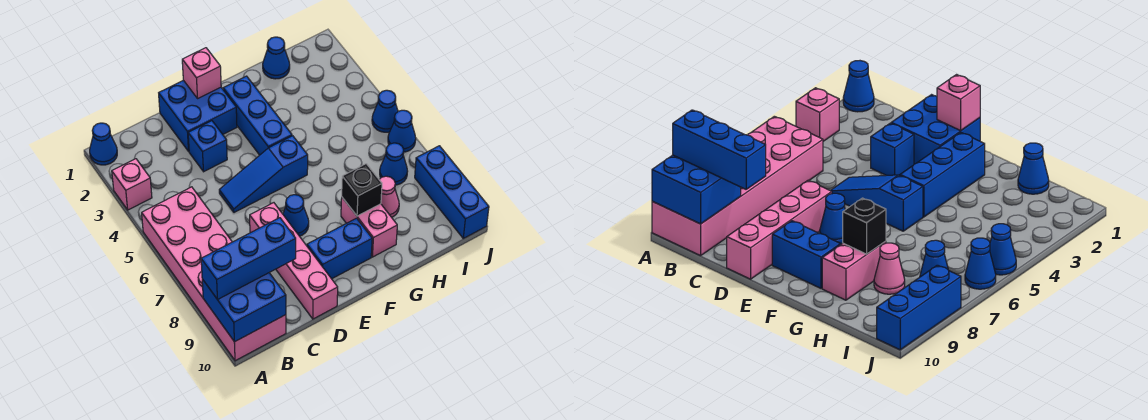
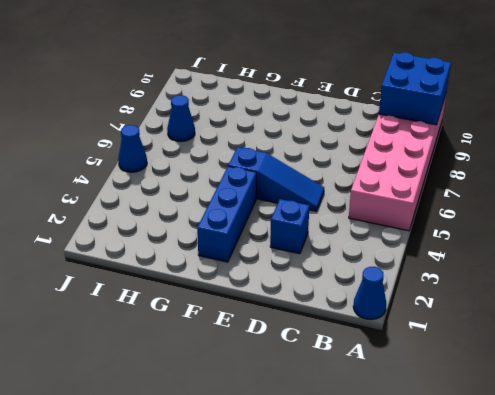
none -> pink brick A3 level 1
none -> blue brick D1:E2 level 1
none -> pink brick D7:D10 level 1

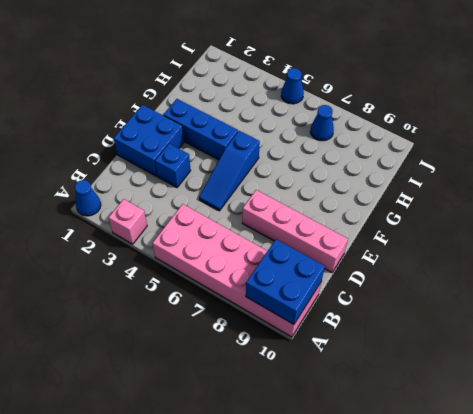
none -> blue cone E7 level 1
none -> blue brick E9:F9 level 1
none -> pink brick G8:G9 level 1

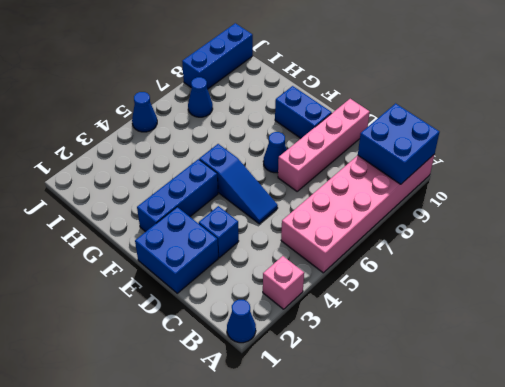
none -> pink brick G8:G9 level 1
none -> blue cone H1 level 1
none -> pink cone H8 level 1

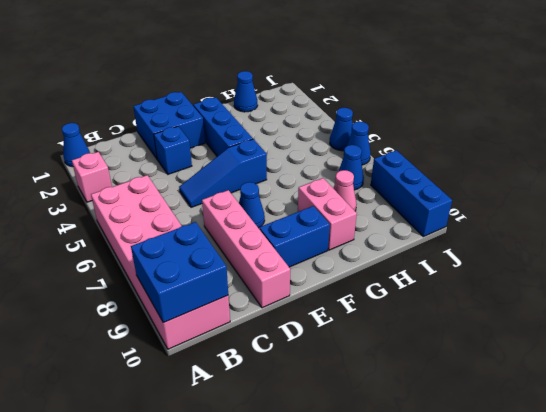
none -> pink brick E1 level 2
none -> black brick G8 level 2
none -> blue brick A9:C9 level 3

